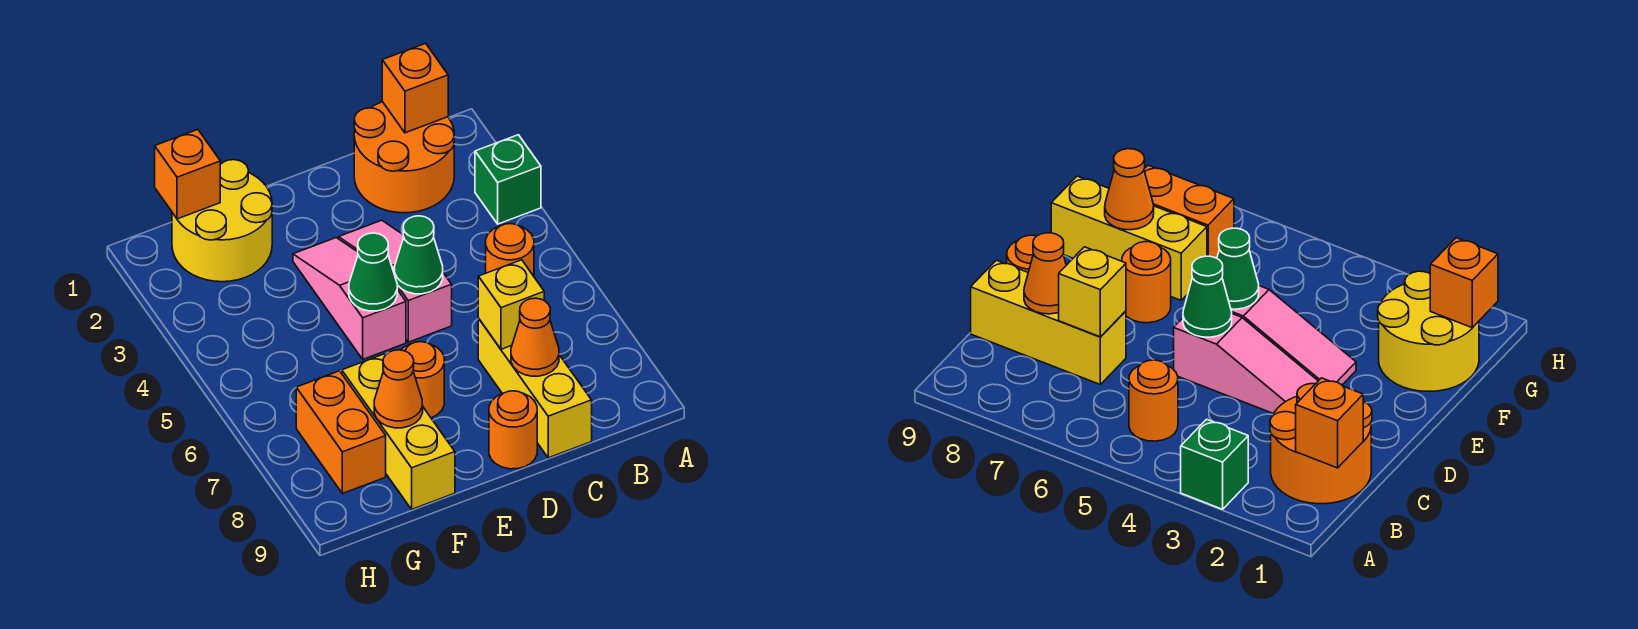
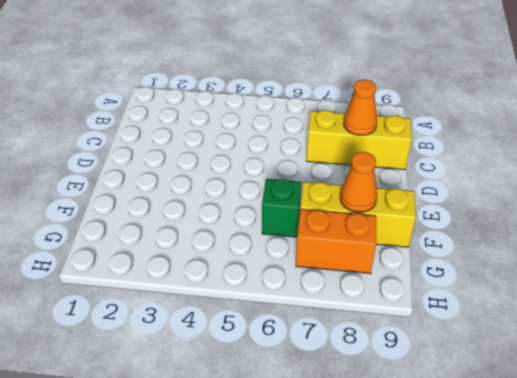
green brick F6 level 1 -> green brick A3 level 1
none -> orange round brick B1:C2 level 1
none -> orange round brick B5 level 1
none -> pink slope D3:D5 level 1 top 5

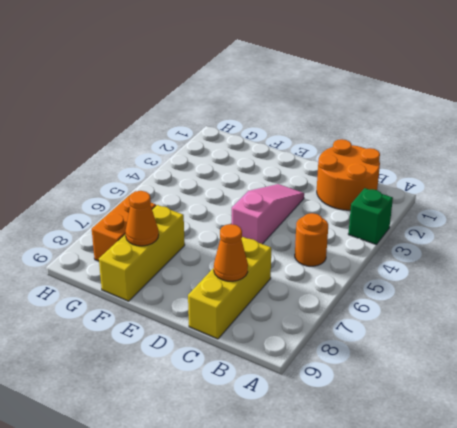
none -> orange round brick D9 level 1
none -> pink slope E3:E5 level 1 top 5
none -> orange round brick E7 level 1

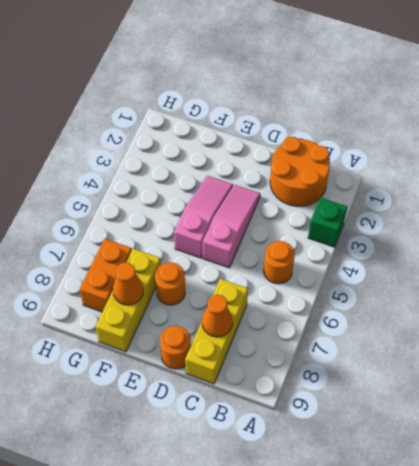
none -> yellow round brick F1:G2 level 1
none -> orange brick B1 level 2
none -> yellow brick C7 level 2

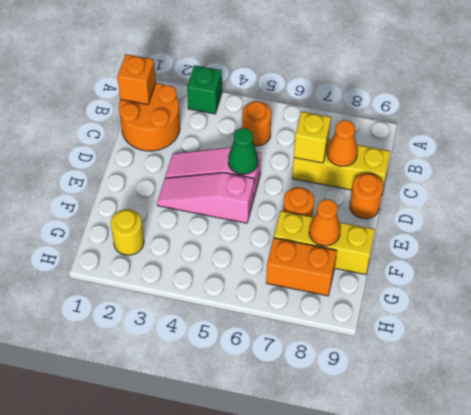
yellow round brick G2 level 1 -> yellow round brick F1:G2 level 1
none -> green cone E5 level 2
none -> orange brick G1 level 2

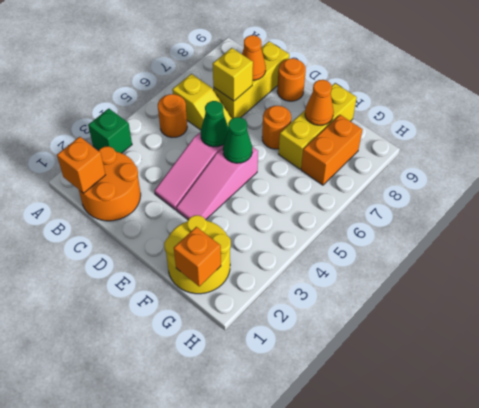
yellow slope B6:C6 level 1 top B -> none

